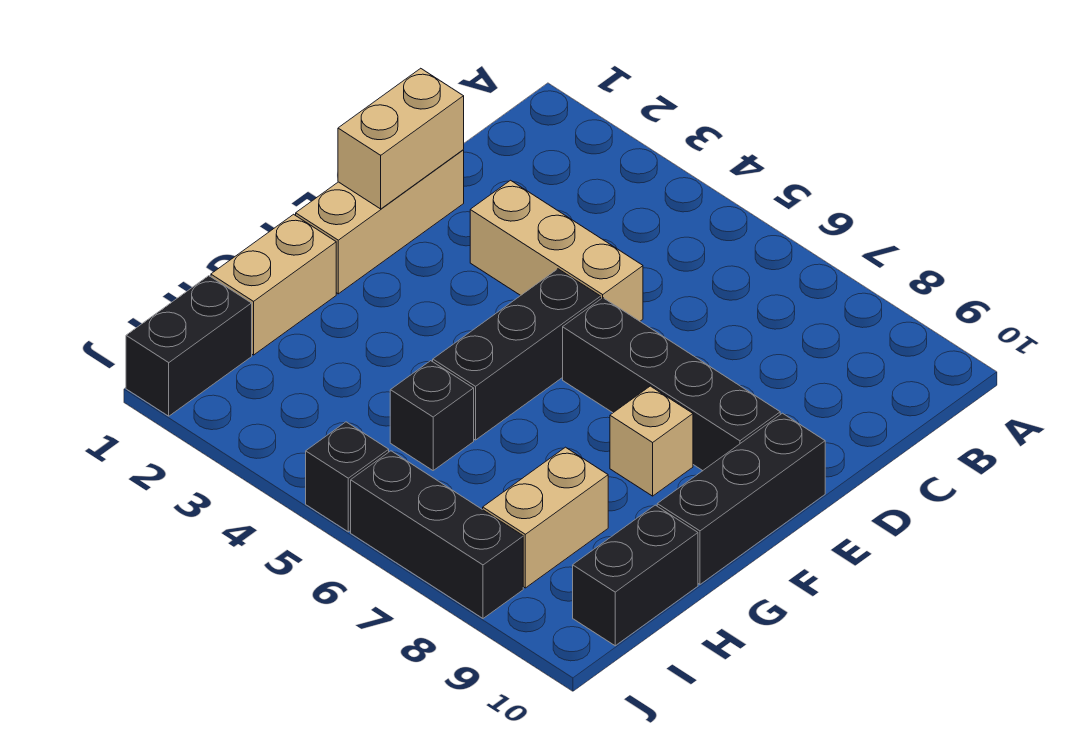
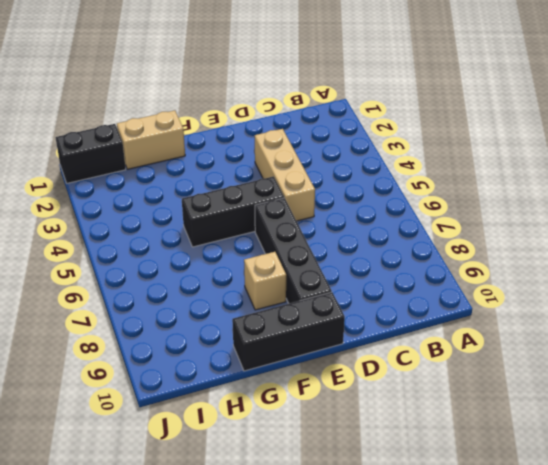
none -> tan brick D1:F1 level 1
none -> black brick H5 level 1
none -> tan brick H8:I8 level 1

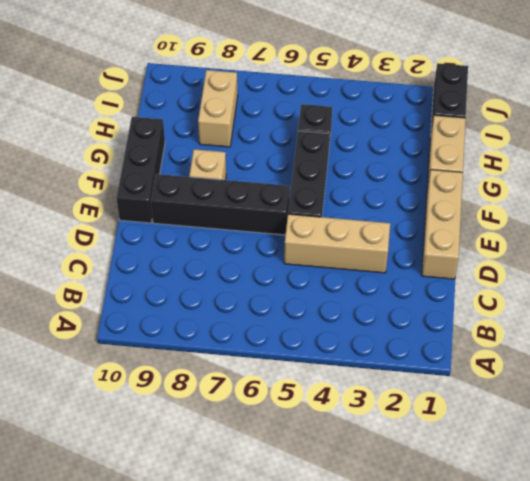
none -> black brick H10:I10 level 1
none -> black brick J5 level 1
none -> black brick J6:J8 level 1

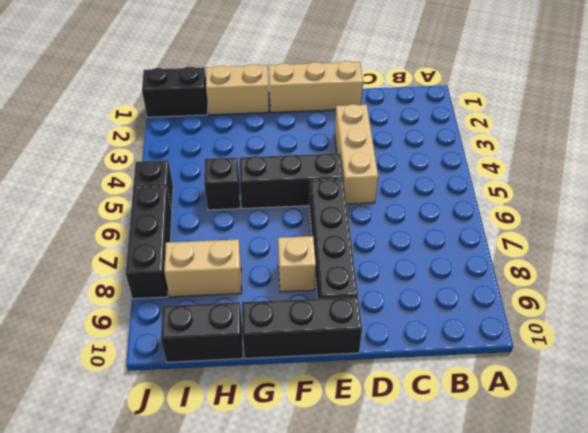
none -> tan brick D1:E1 level 2

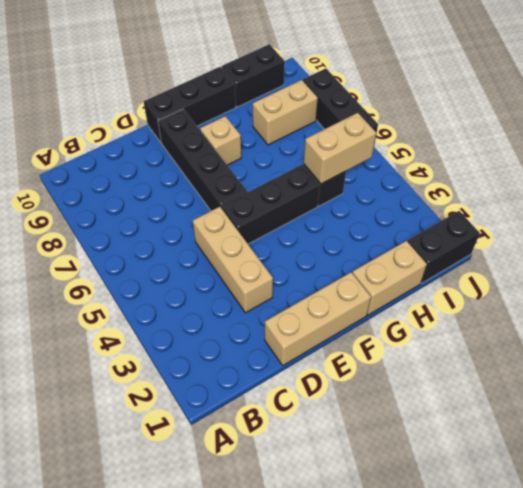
tan brick H5:I5 level 2 -> tan brick D1:E1 level 2
none -> black brick J5 level 1

